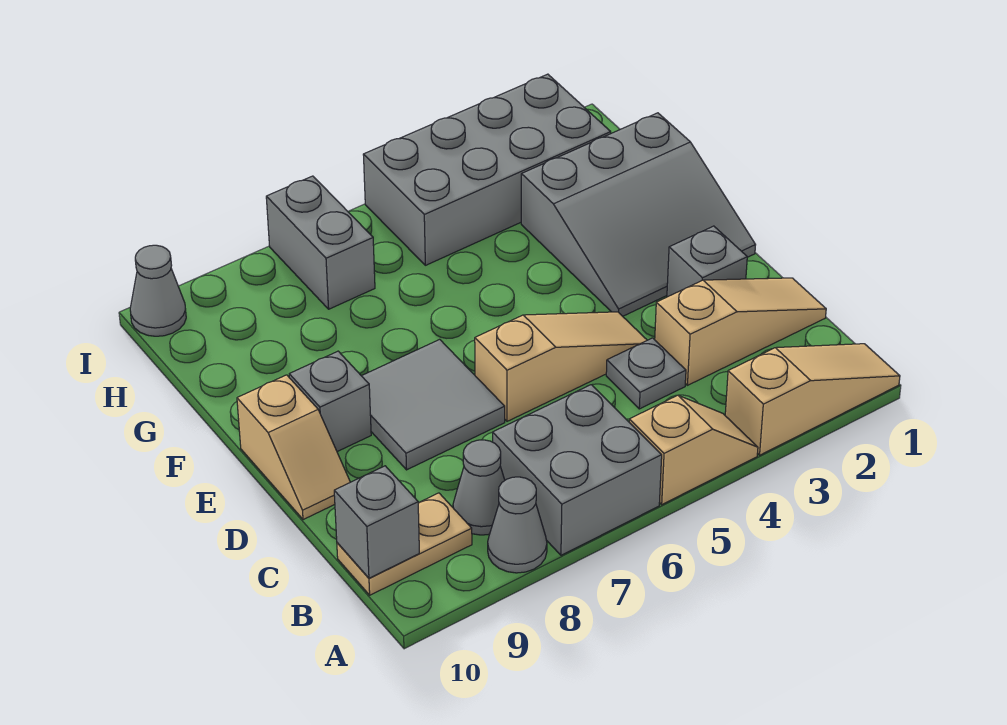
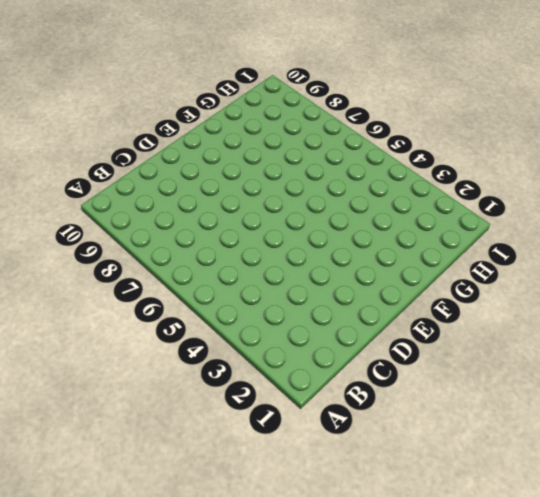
none -> tan slope A1:A3 level 1 top 3
none -> tan slope A4:A5 level 1 top 5
none -> grey brick A6:B7 level 1

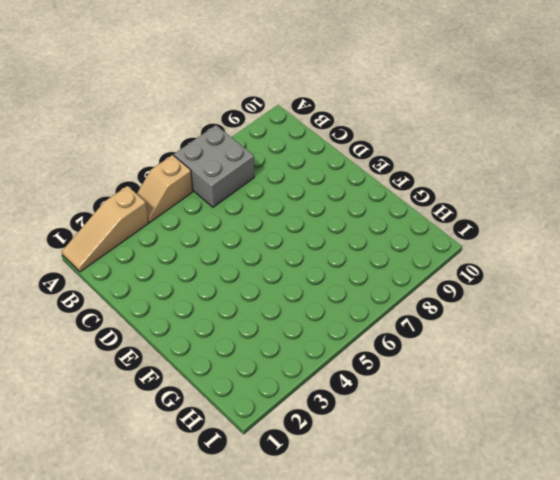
none -> grey cone A8 level 1
none -> grey cone B8 level 1
none -> tan plate B9:B10 level 1

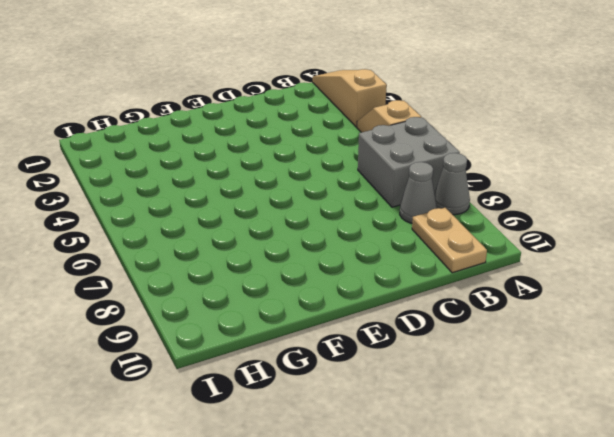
none -> tan slope C1:C3 level 1 top 3
none -> grey plate C4 level 1
none -> grey brick D2 level 1

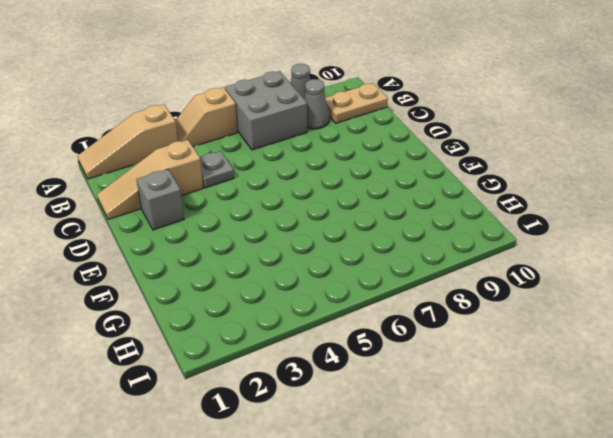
none -> tan slope D4:D6 level 1 top 6
none -> grey tile D7:E8 level 1
none -> tan slope D10:E10 level 1 top E

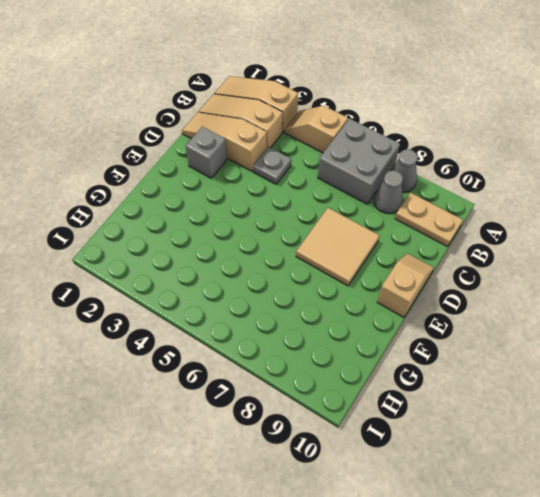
tan slope B1:B3 level 1 top 3 -> tan slope D4:D6 level 1 top 6
tan tile D7:E8 level 1 -> grey tile D7:E8 level 1
none -> grey slope E1:G3 level 1 top G
none -> grey brick E9 level 1
none -> grey brick H2:I5 level 1

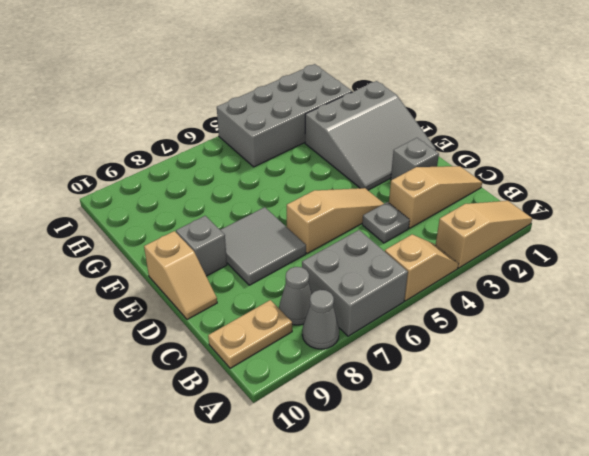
none -> grey brick H7:I7 level 1
none -> grey cone I10 level 1
none -> grey brick B10 level 2

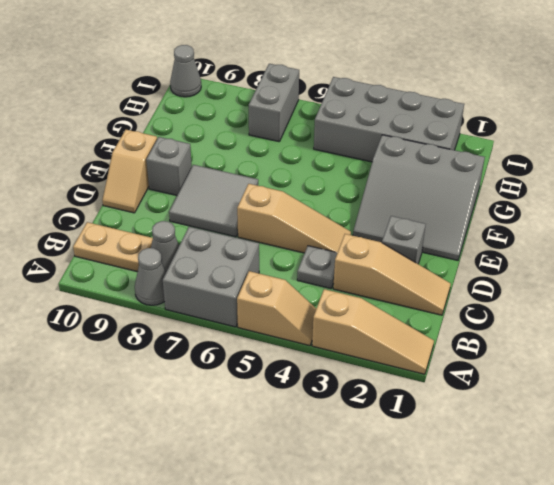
none -> grey brick B10 level 2

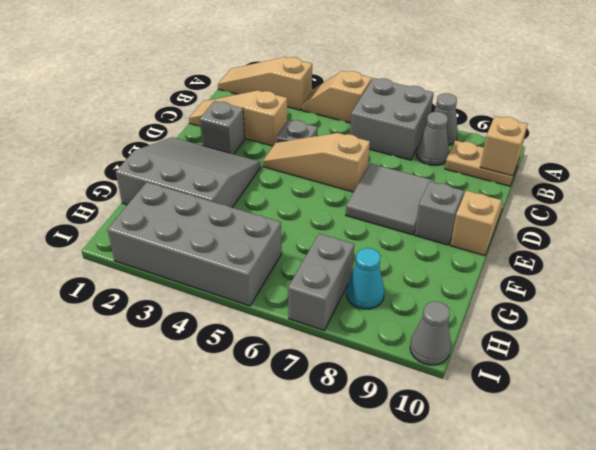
tan brick B10 level 2 -> grey brick B10 level 2
cyan cone H8 level 1 -> none

